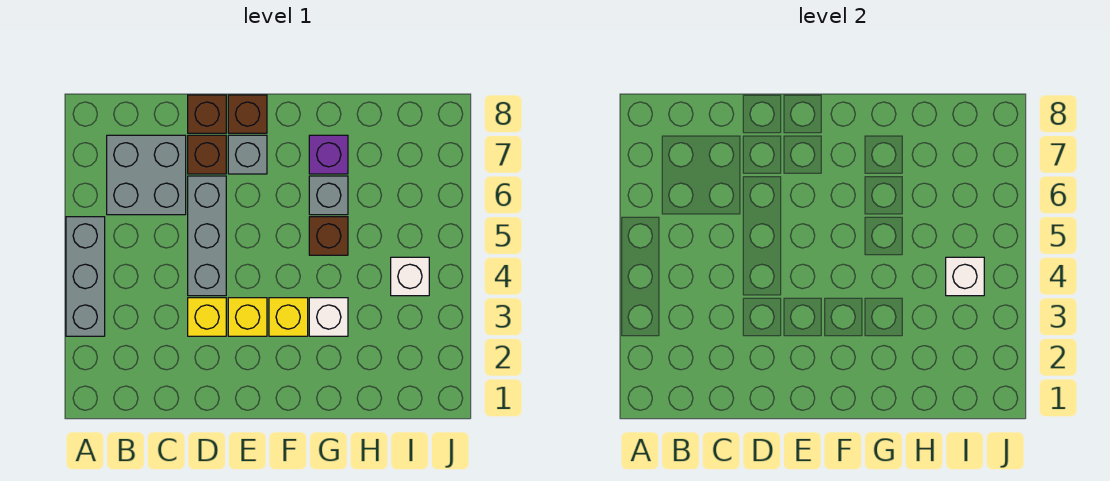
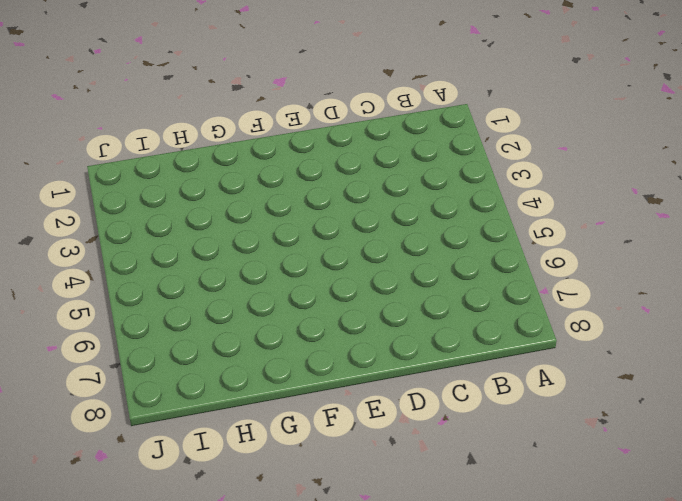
none -> grey brick A3:A5 level 1
none -> grey brick B6:C7 level 1
none -> yellow brick D3 level 1

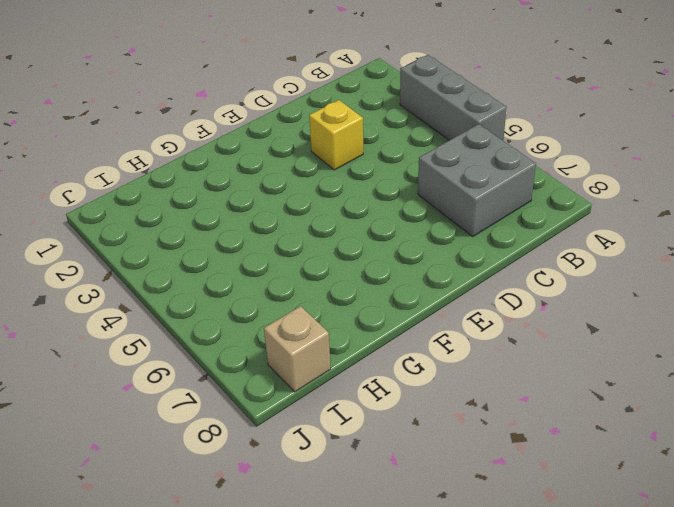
tan brick I8 level 1 -> none
none -> grey brick D4:D6 level 1
none -> brown brick D7 level 1
none -> brown brick D8 level 1

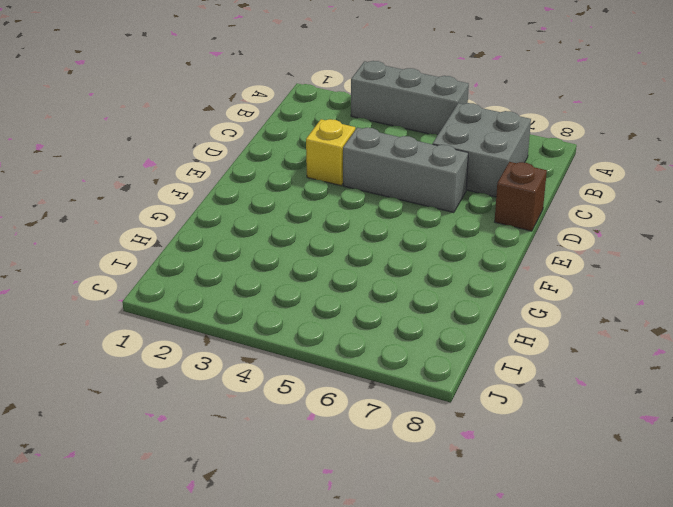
none -> brown brick D7 level 1
none -> yellow brick E3 level 1
none -> grey brick E7 level 1

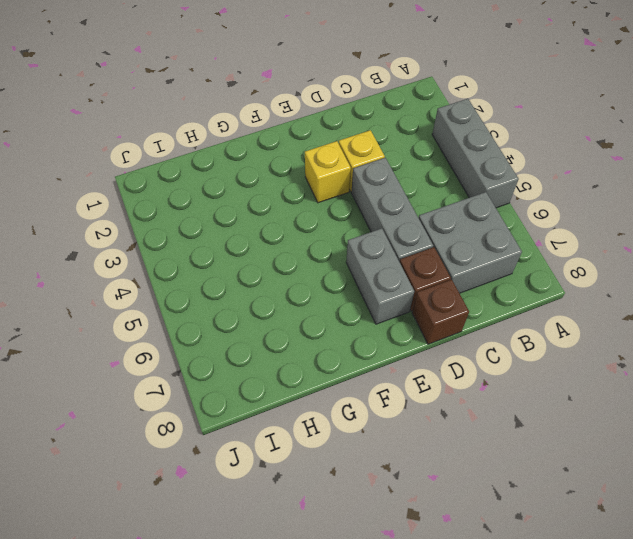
grey brick E6:E7 level 1 -> grey brick E7 level 1
none -> brown brick E8 level 1
none -> yellow brick F3 level 1
none -> white brick G3 level 1

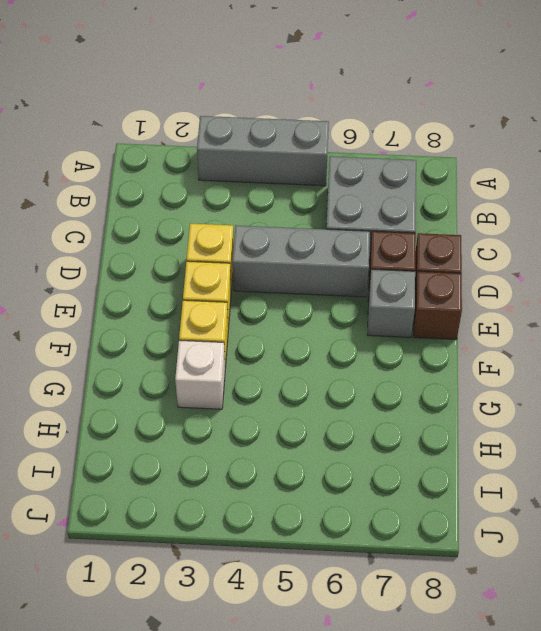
none -> brown brick G5 level 1
none -> grey brick G6 level 1
none -> purple brick G7 level 1

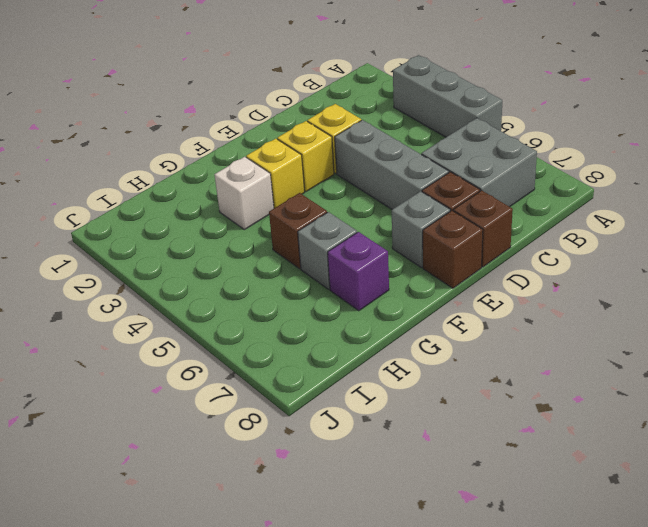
none -> white brick I4 level 1
none -> white brick I4 level 2

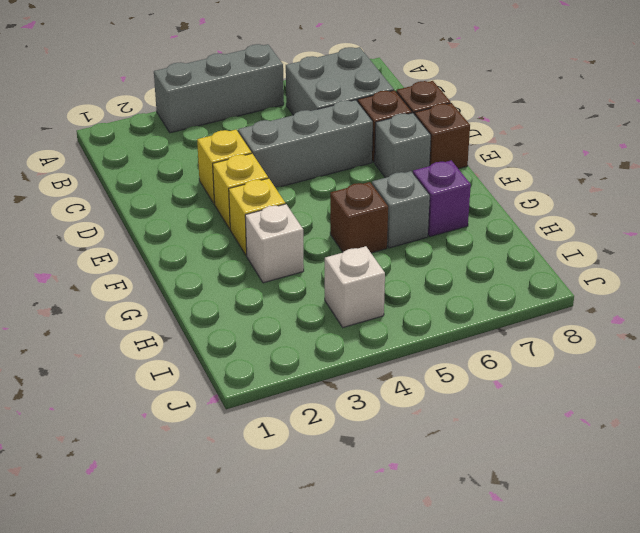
none -> white brick I4 level 2

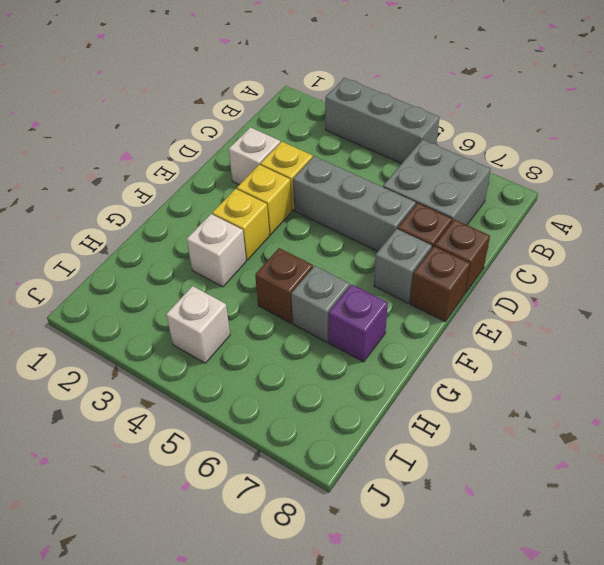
white brick D2 level 1 -> white brick I4 level 2

